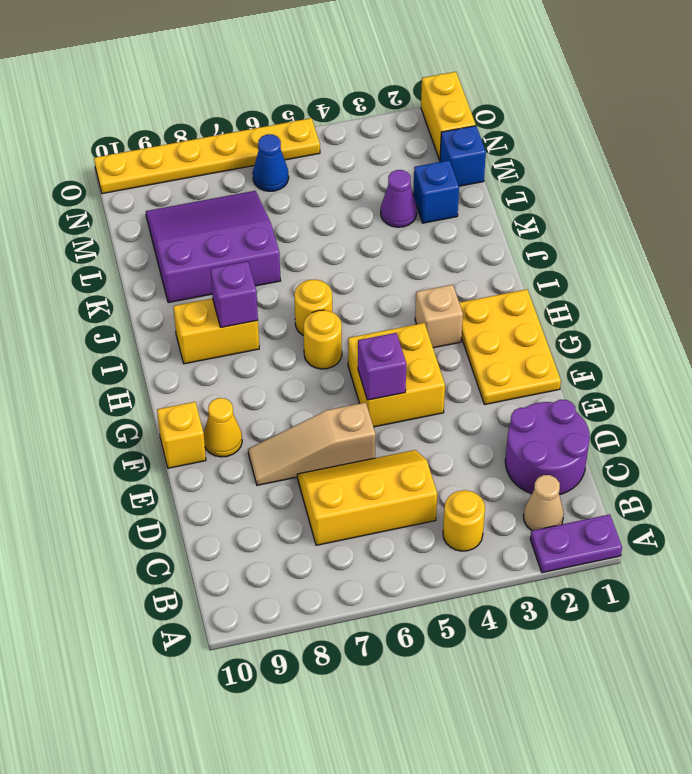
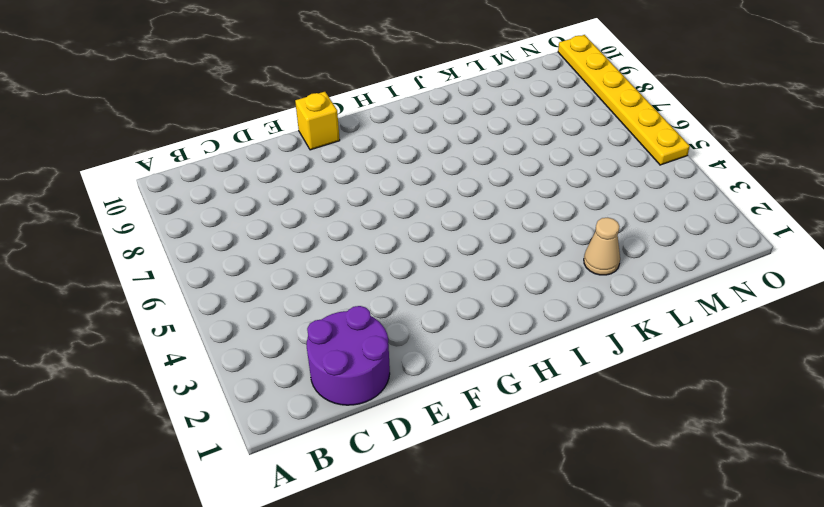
tan cone K2 level 1 -> tan cone B2 level 1
none -> purple plate A1:A2 level 1
none -> yellow round brick B4 level 1
none -> yellow slope C5:D7 level 1 top C

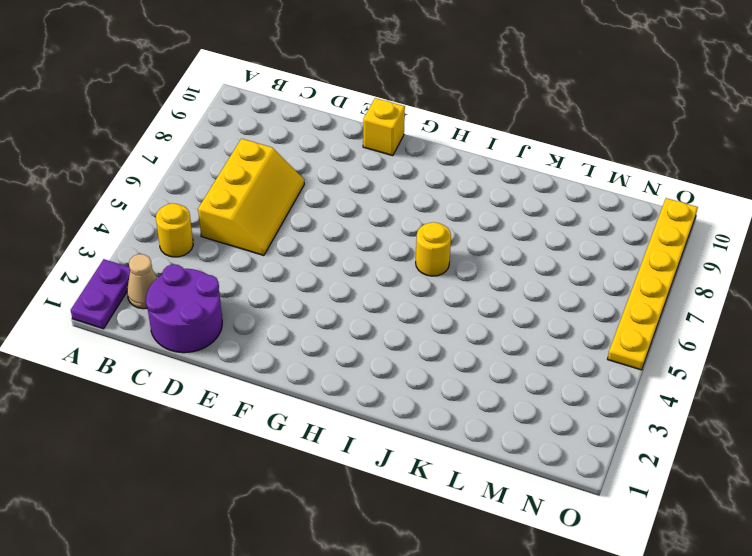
none -> tan slope E6:E8 level 1 top 6
none -> yellow plate F1:H2 level 1
none -> yellow brick F4:G5 level 1

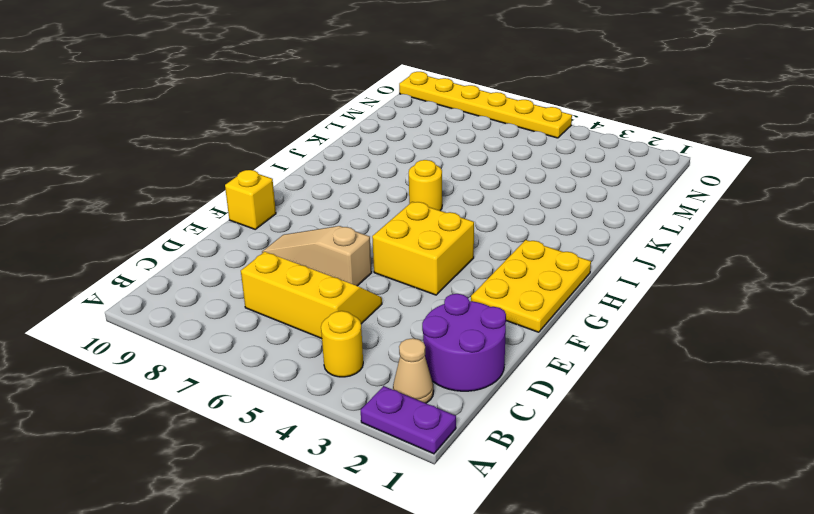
none -> yellow cone F9 level 1
none -> tan brick H3 level 1
none -> yellow round brick H6 level 1

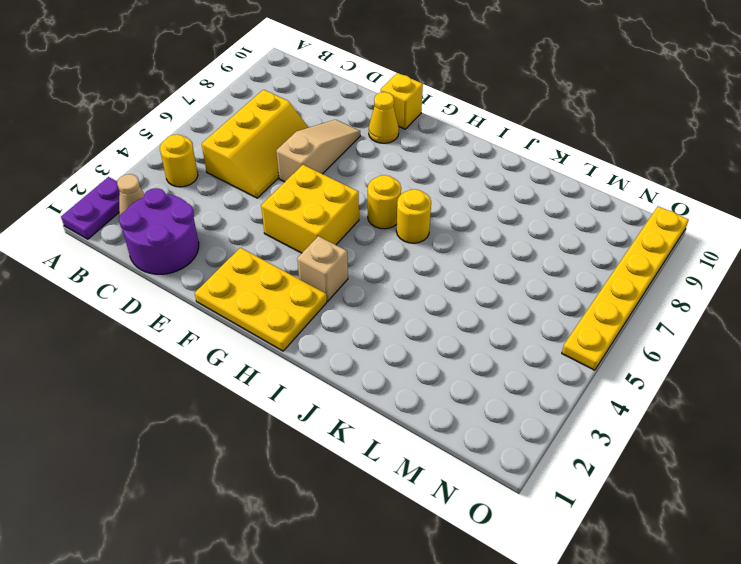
none -> yellow brick I8:I9 level 1
none -> purple slope K7:M9 level 1 top K
none -> blue brick L2 level 1

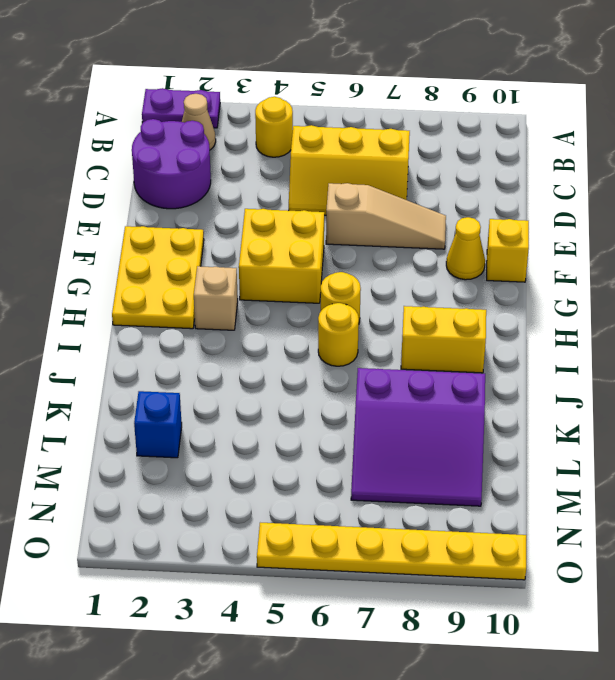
none -> purple cone L3 level 1
none -> blue brick M1 level 1
none -> yellow brick N1:O1 level 1

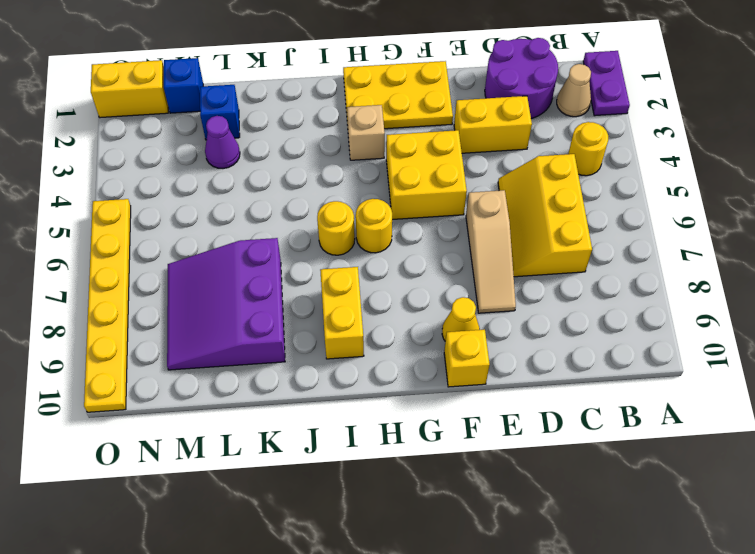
yellow brick D3:E3 level 1 -> none
none -> blue cone N6 level 1
none -> purple brick F5 level 2
none -> purple brick I8 level 2

